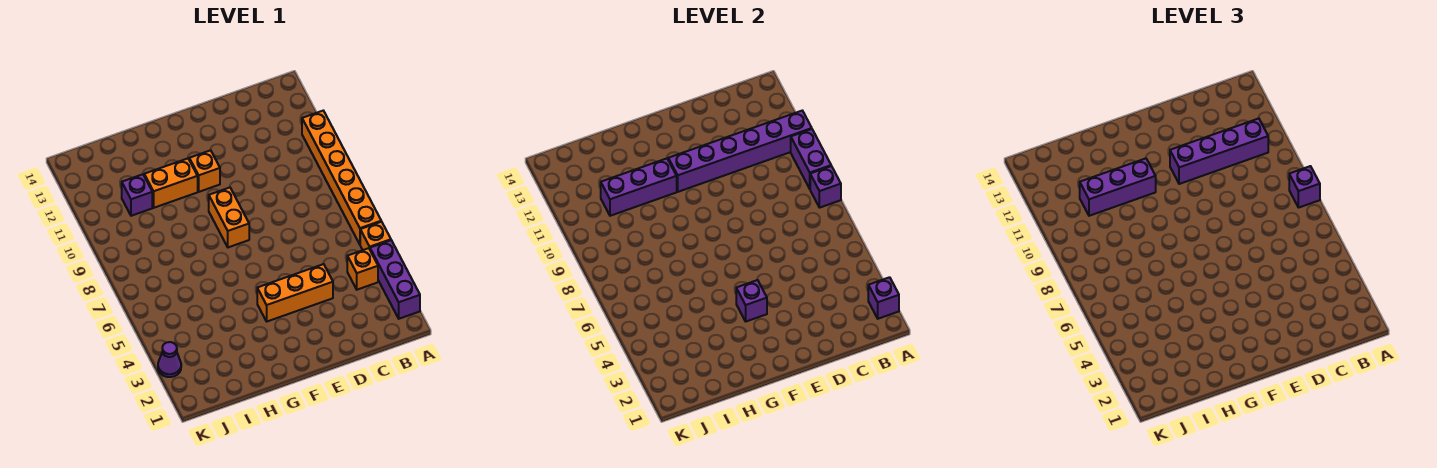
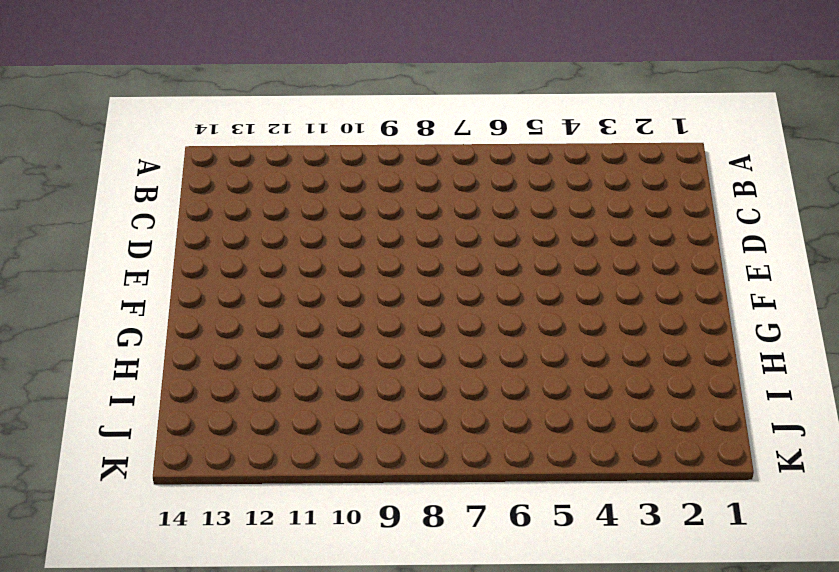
none -> purple brick A2:A4 level 1
none -> orange brick A5 level 1
none -> orange brick A6:A11 level 1

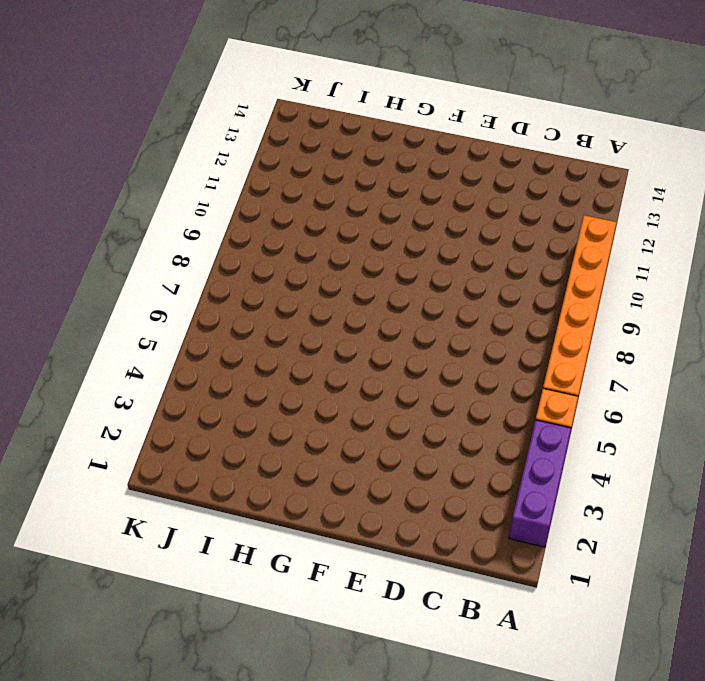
none -> orange brick B4 level 1
none -> orange brick D4:F4 level 1
none -> orange brick F8:F9 level 1

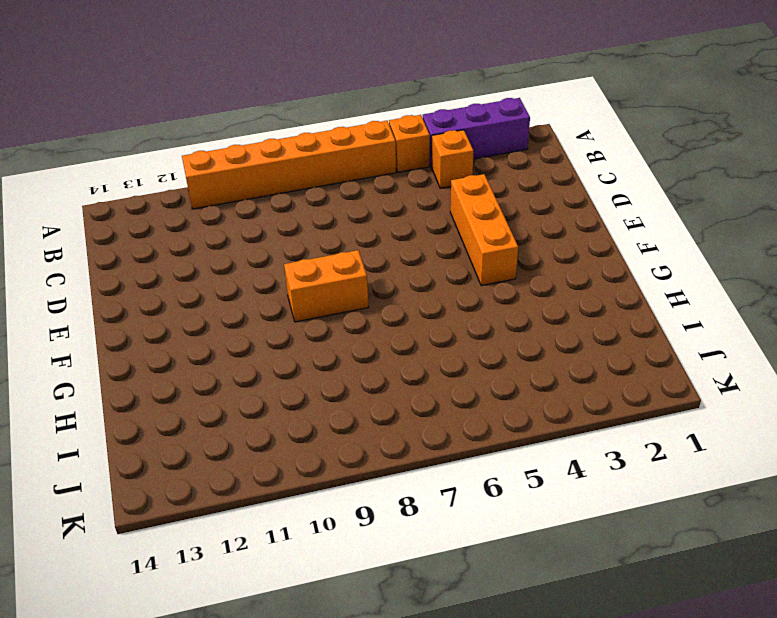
none -> orange brick F11 level 1
none -> orange brick G11:H11 level 1
none -> purple brick I11 level 1

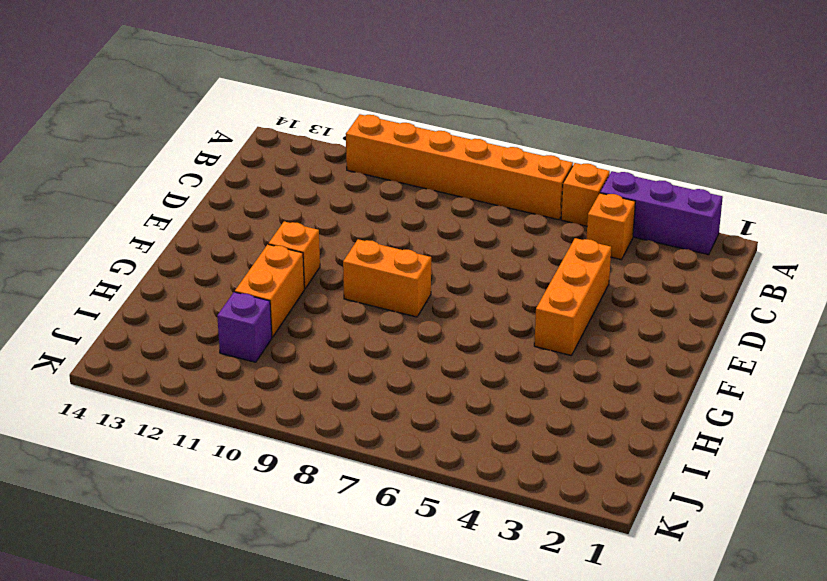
none -> purple cone K3 level 1
none -> purple brick A2 level 2
none -> purple brick A8 level 2

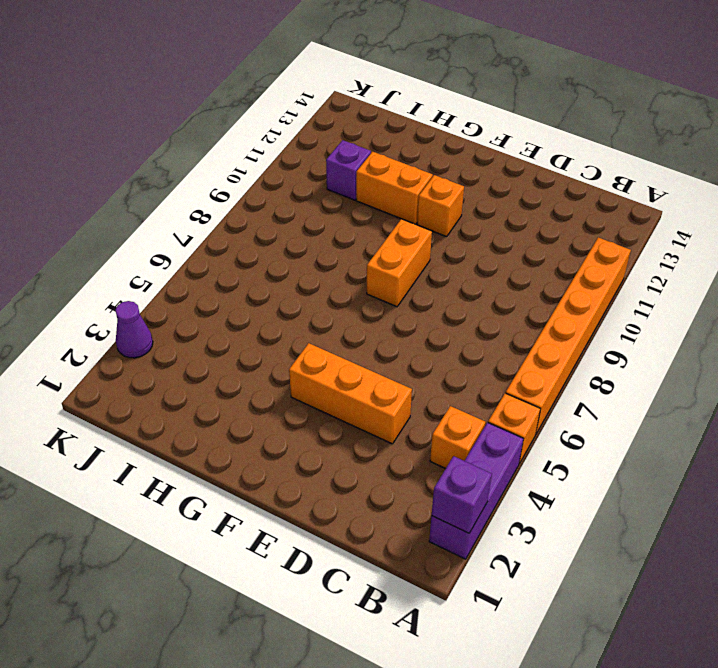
none -> purple brick A8 level 2
none -> purple brick A9:A10 level 2
none -> purple brick A11:F11 level 2

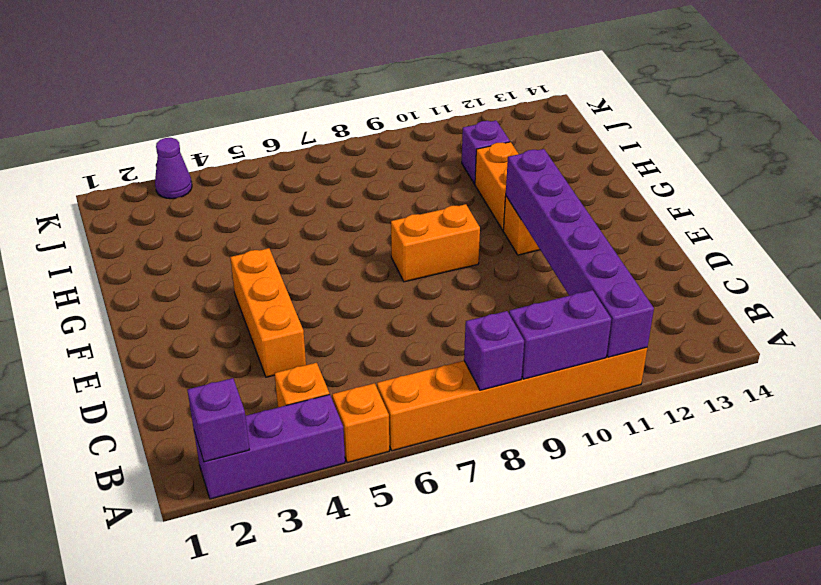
none -> purple brick F4 level 2
none -> purple brick G11:I11 level 2
none -> purple brick A8 level 3

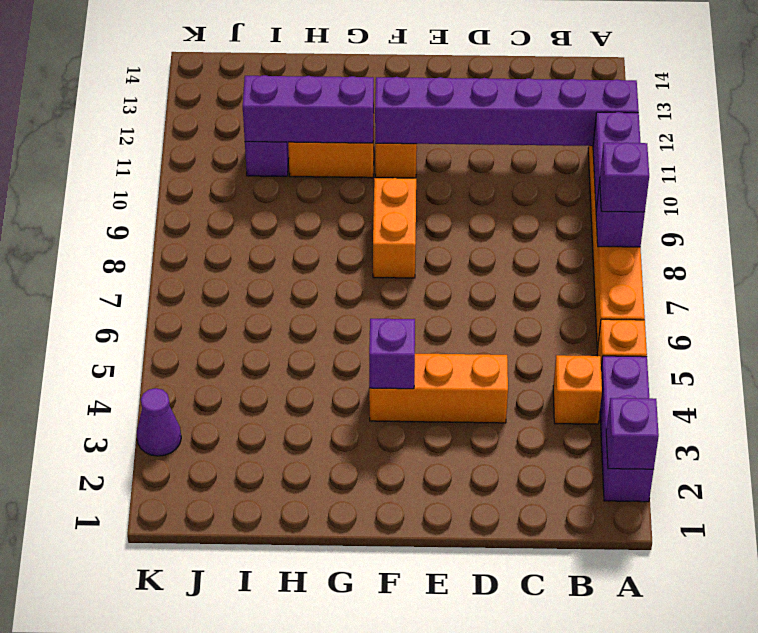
none -> purple brick B11:E11 level 3
none -> purple brick G11:I11 level 3

